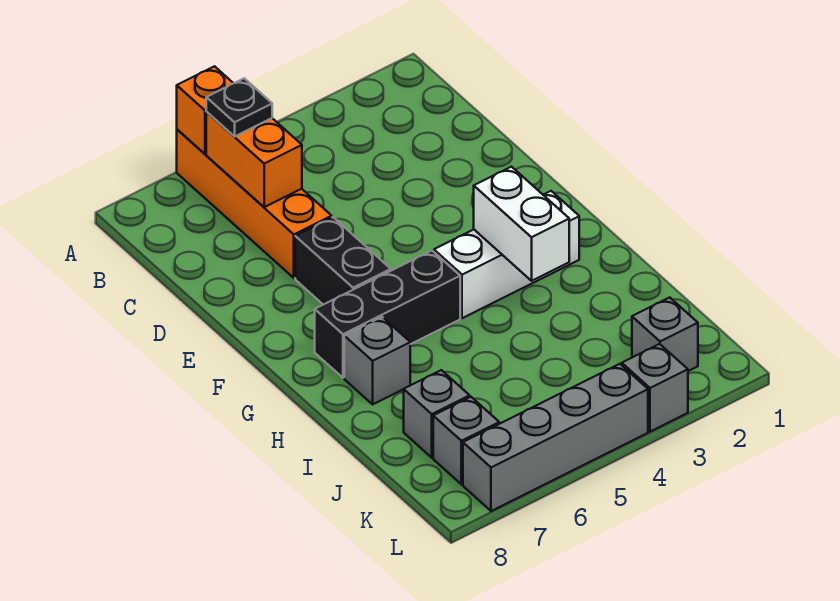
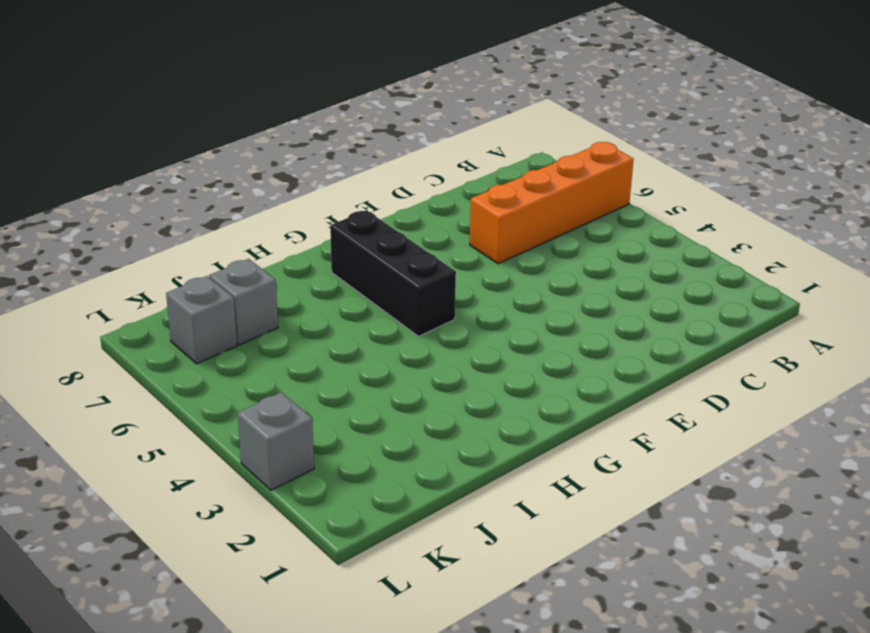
none -> black brick E6:F6 level 1
none -> white brick G2:G4 level 1
none -> grey brick H7 level 1

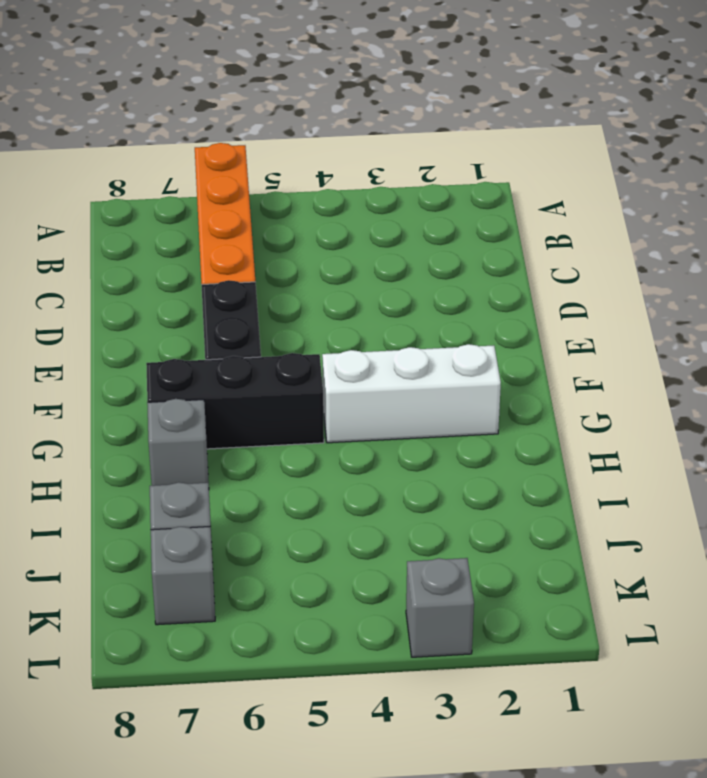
none -> grey brick K2 level 1
none -> grey brick L4:L7 level 1
none -> orange brick A6 level 2

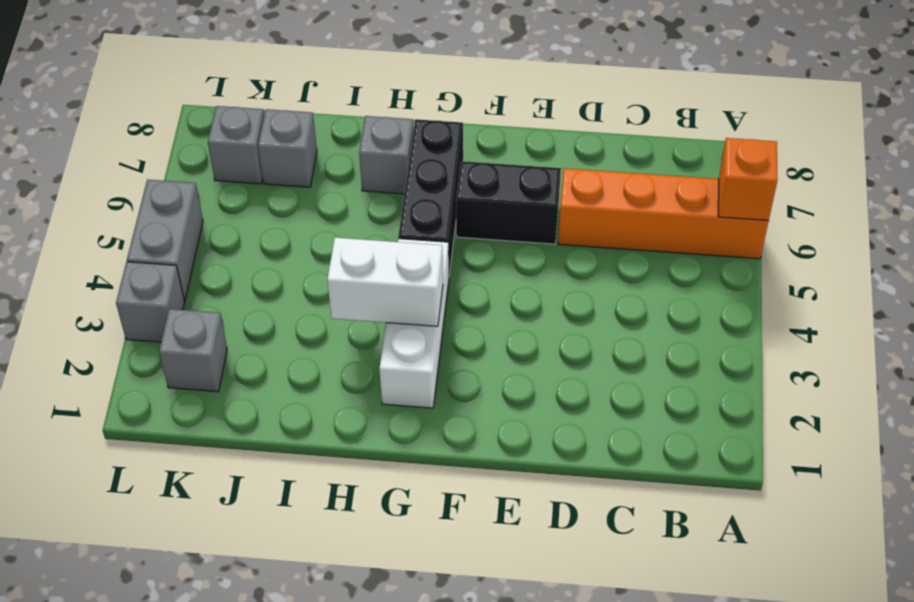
grey brick L4:L5 level 1 -> grey brick L4:L7 level 1
none -> orange brick B6:C6 level 2
none -> black plate B6 level 3

